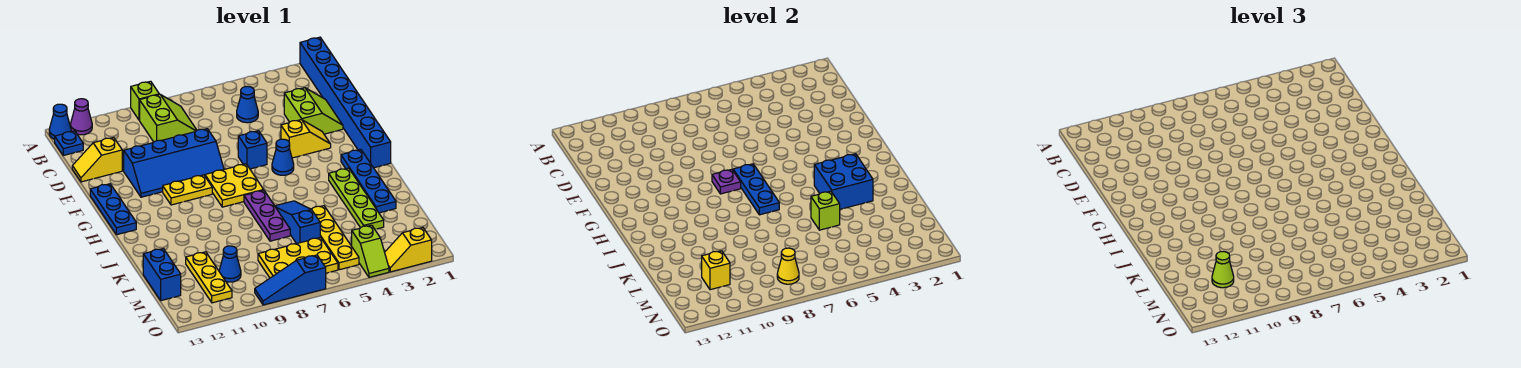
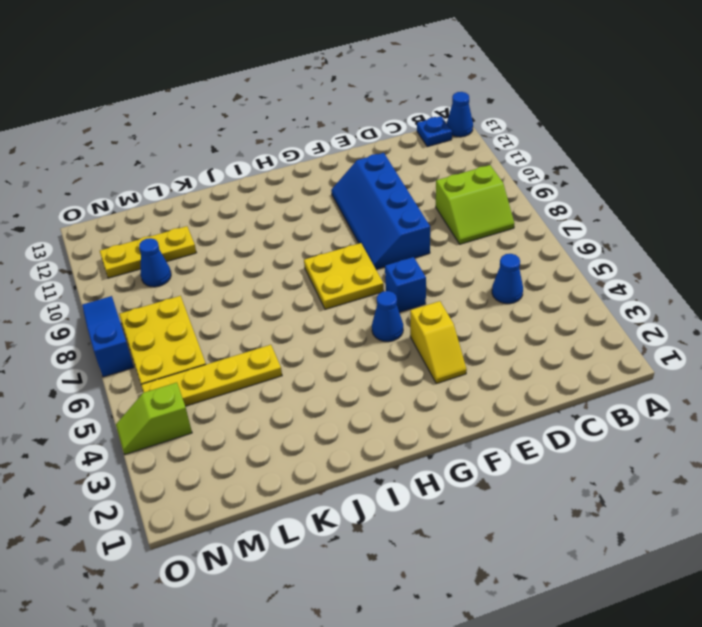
none -> blue brick A1:H1 level 1
none -> lime brick A9 level 1
none -> purple cone A12 level 1
none -> lime slope D2:E3 level 1 top 3

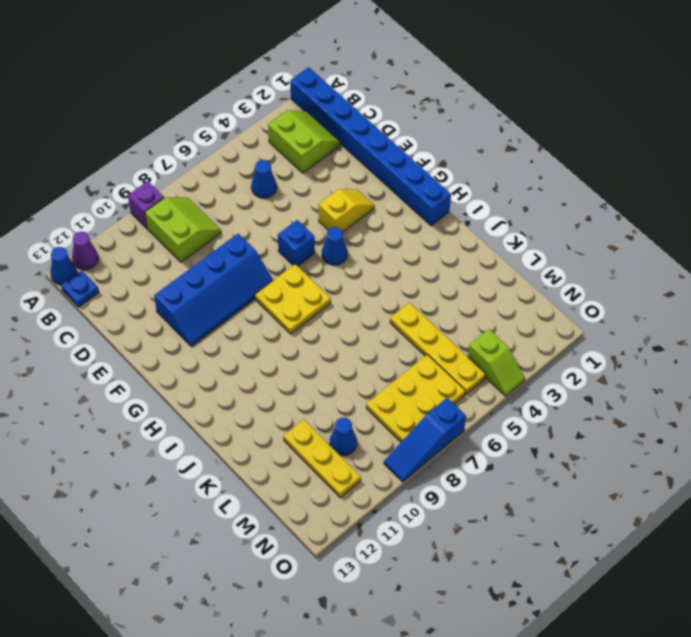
purple brick A9 level 1 -> lime brick A9 level 1
lime slope B2:C3 level 1 top 3 -> lime slope D2:E3 level 1 top 3
none -> yellow slope D12:D13 level 1 top 12
none -> blue plate F13:H13 level 1
none -> yellow plate G9:G10 level 1
none -> blue plate H2:K2 level 1

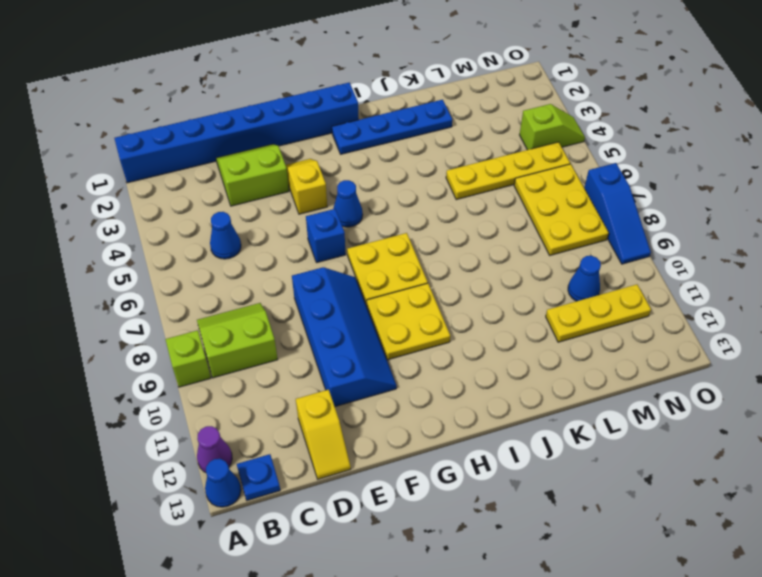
yellow plate G9:H10 level 1 -> yellow plate G9:G10 level 1
none -> blue plate F13:H13 level 1
none -> lime plate I3:L3 level 1
none -> purple plate I7:K7 level 1
none -> blue slope J6:L6 level 1 top L

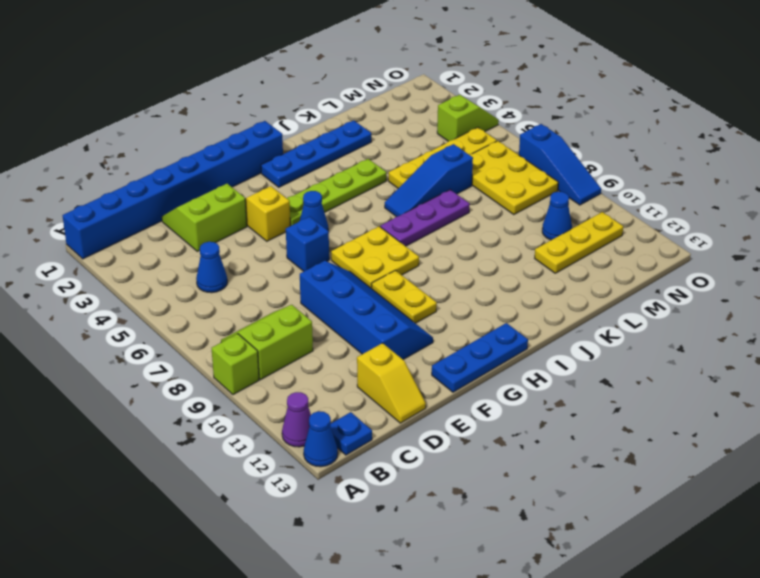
lime plate G4:J4 level 1 -> lime plate I3:L3 level 1
none -> blue brick L13:M13 level 1
none -> yellow slope O2:O3 level 1 top 2
none -> blue plate G7:I7 level 2
none -> purple plate G8 level 2

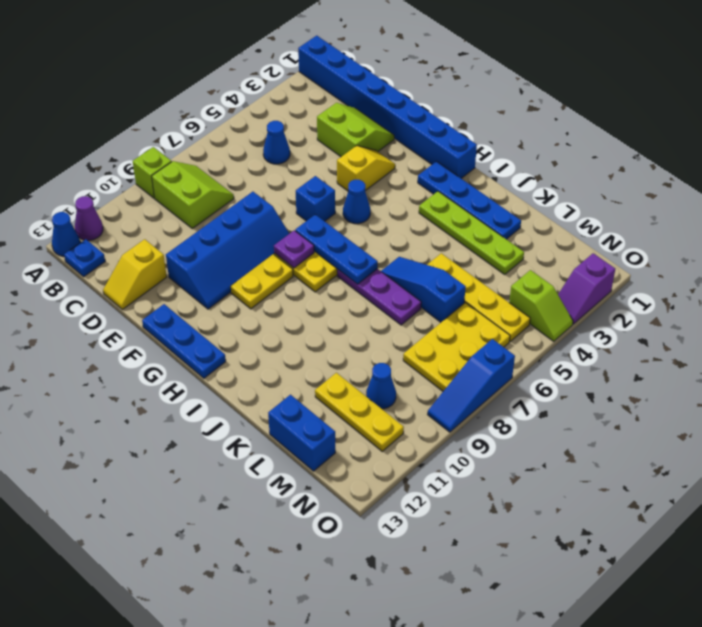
purple slope O2:O3 level 1 top 2 -> yellow slope O2:O3 level 1 top 2
none -> blue brick I3:J4 level 2
none -> lime brick K5 level 2
none -> yellow brick M11 level 2
none -> yellow cone N8 level 2

